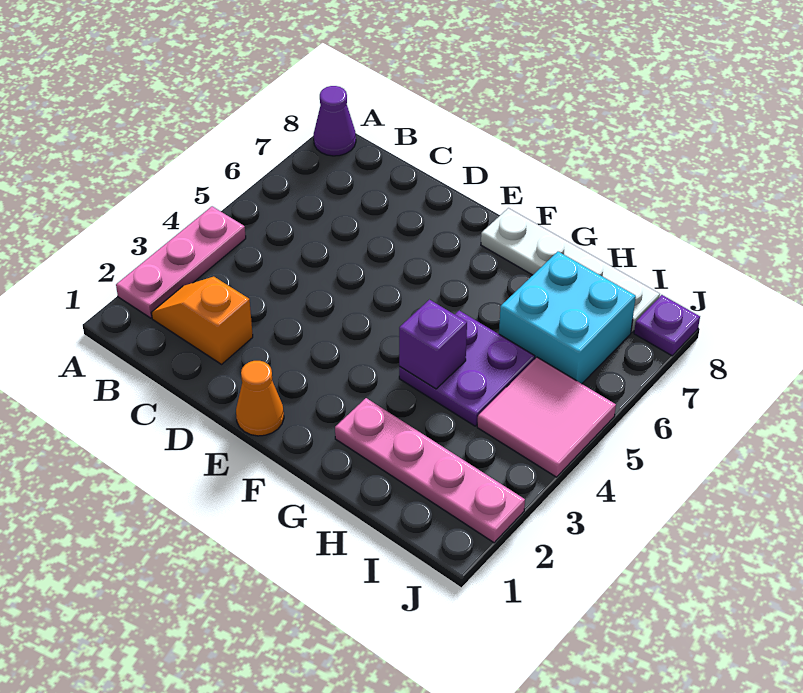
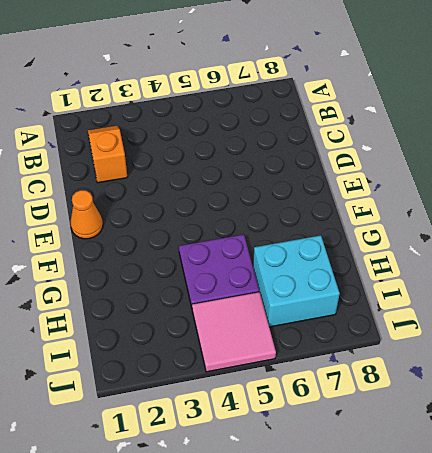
none -> pink plate A2:A4 level 1
none -> purple cone A8 level 1

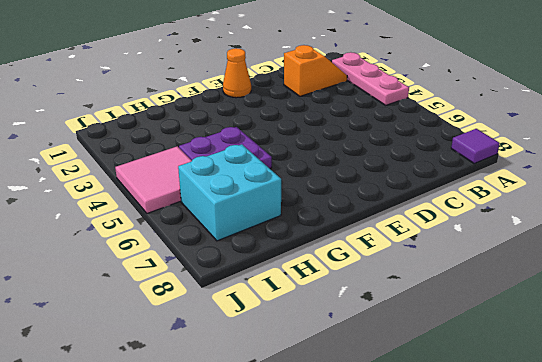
purple tile A8 level 1 -> purple cone A8 level 1
none -> white plate F8:I8 level 1
none -> pink plate G2:J2 level 1

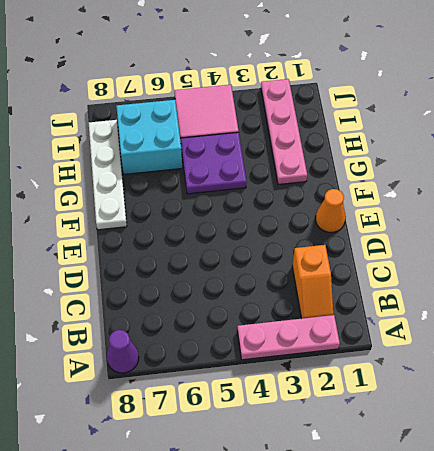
none -> purple plate J8 level 1
none -> purple brick G4 level 2

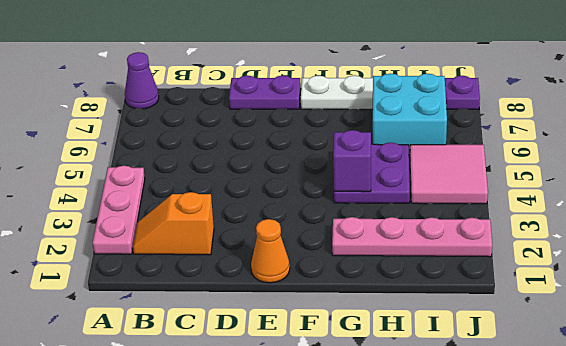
purple plate D8:E8 level 1 -> none

